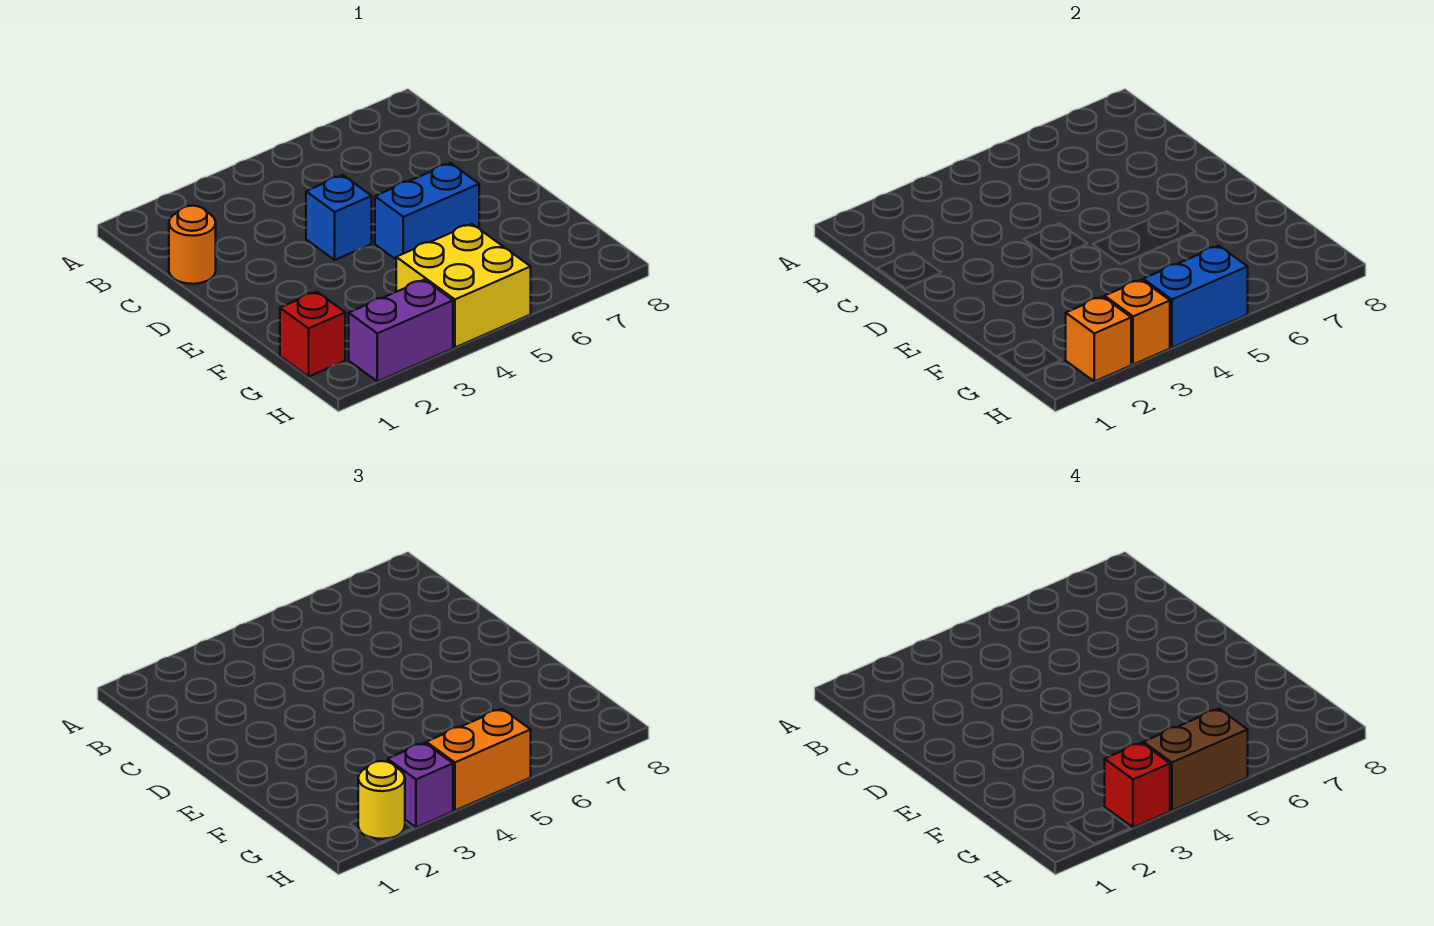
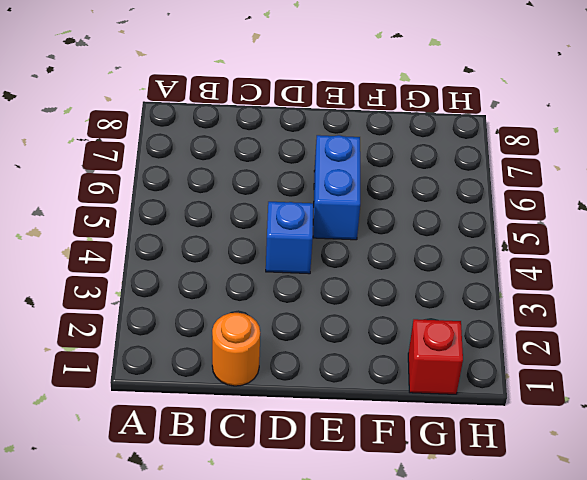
none -> yellow brick G4:H5 level 1
none -> purple brick H2:H3 level 1
none -> orange brick H2 level 2

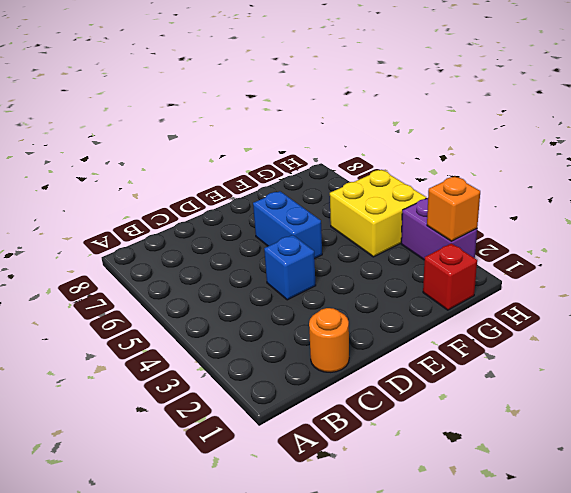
none -> orange brick H3 level 2
none -> blue brick H4:H5 level 2
none -> yellow round brick H2 level 3

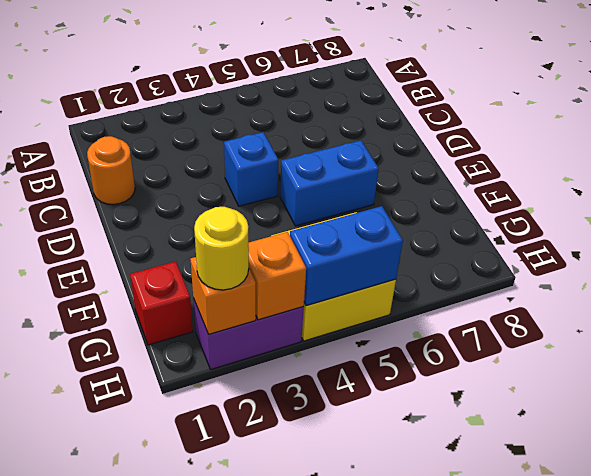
none -> purple brick H3 level 3
none -> orange brick H4:H5 level 3
none -> red brick H3 level 4

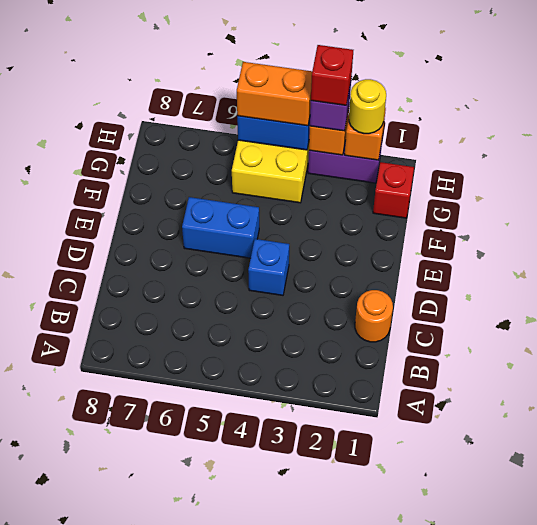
none -> brown brick H4:H5 level 4

